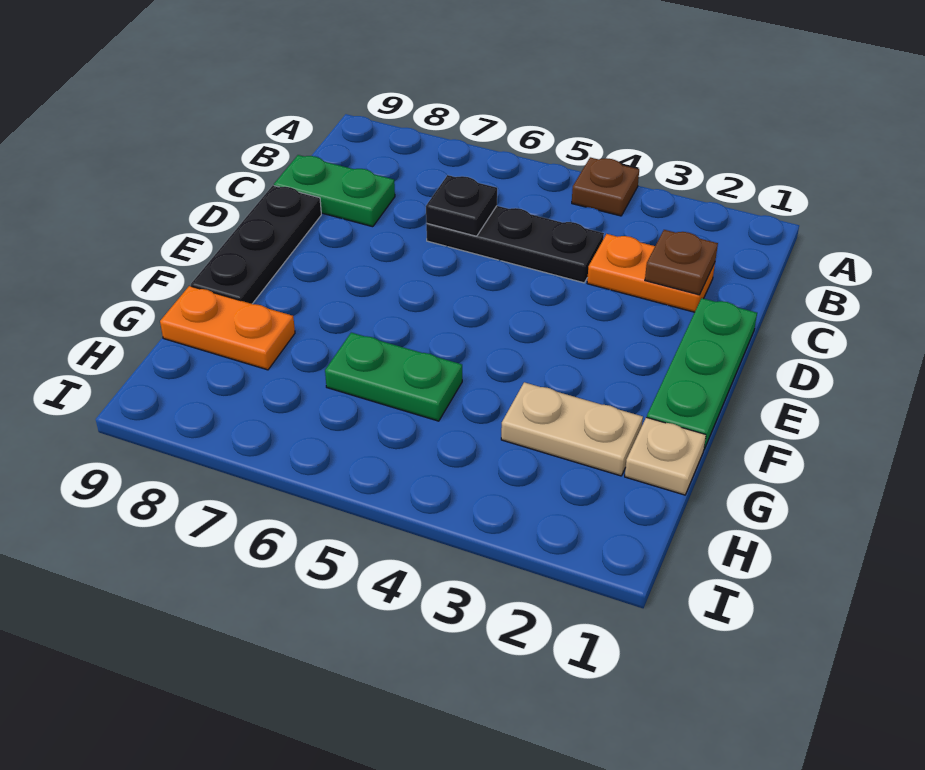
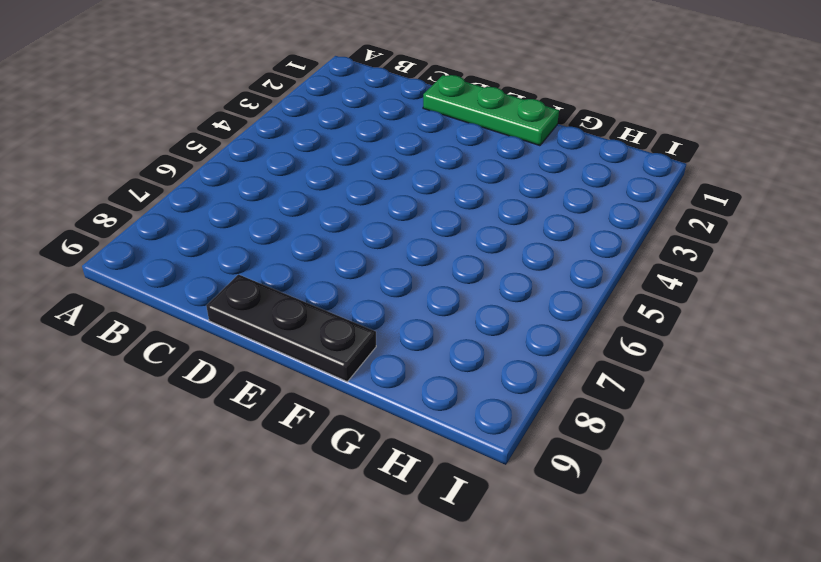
none -> brown plate A4 level 1
none -> orange plate C2:C3 level 1
none -> black plate C4:C6 level 1

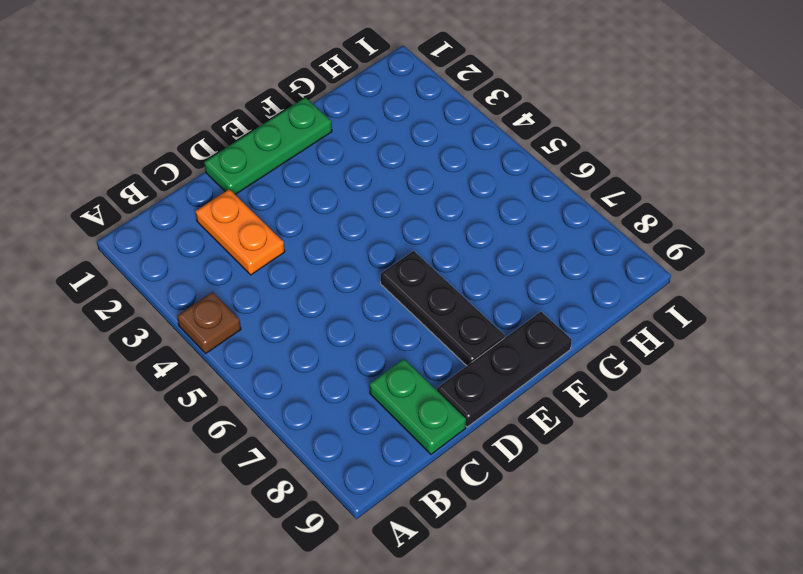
black plate E6:E8 level 1 -> black plate C4:C6 level 1
none -> tan plate G1 level 1
none -> tan plate G2:G3 level 1
none -> green plate G5:G6 level 1

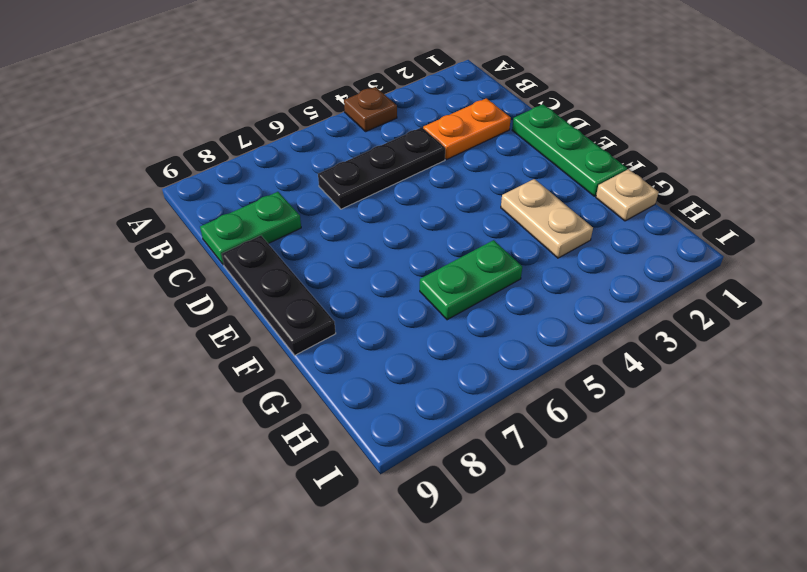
tan plate F3:G3 level 1 -> tan plate G2:G3 level 1
none -> orange plate G8:G9 level 1
none -> brown plate C2 level 2
none -> black plate C6 level 2

